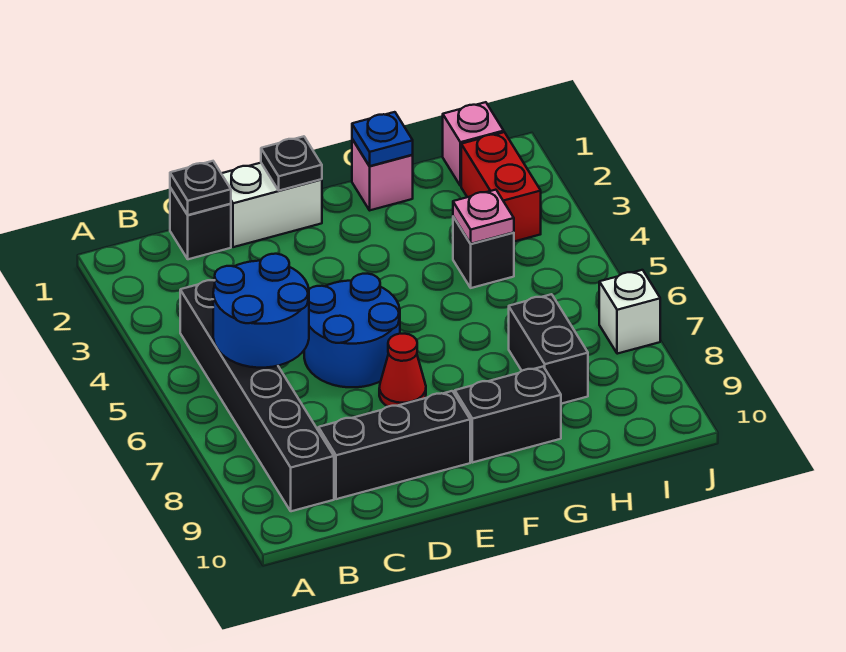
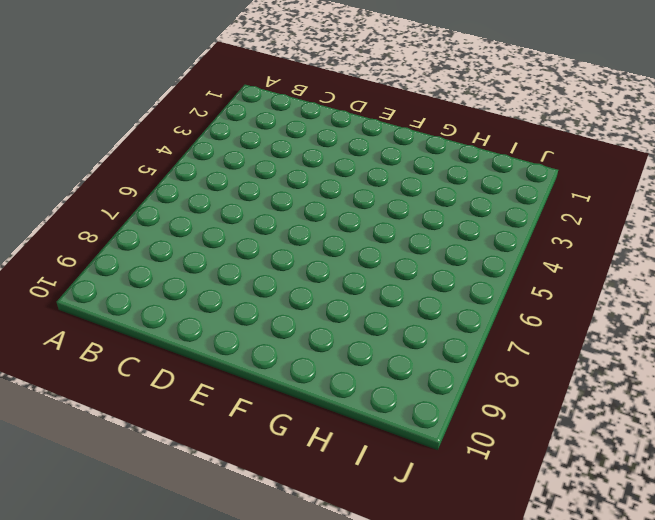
none -> black brick B4:B9 level 1
none -> black brick C1 level 1
none -> black brick C9:E9 level 1

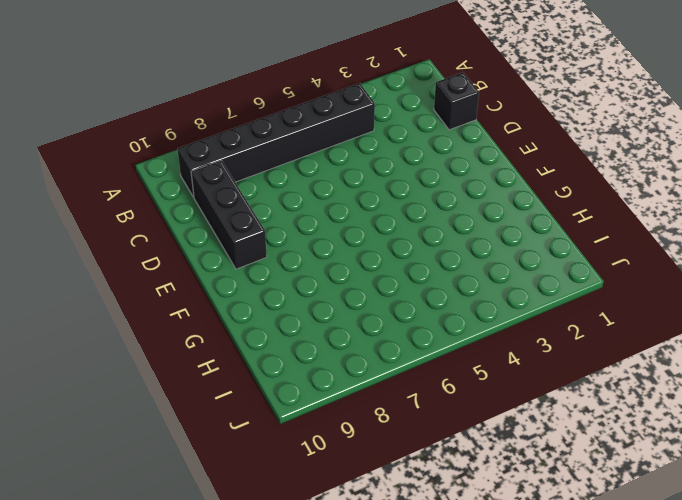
none -> white brick D1:E1 level 1
none -> blue round brick D5:E6 level 1
none -> red cone E7 level 1

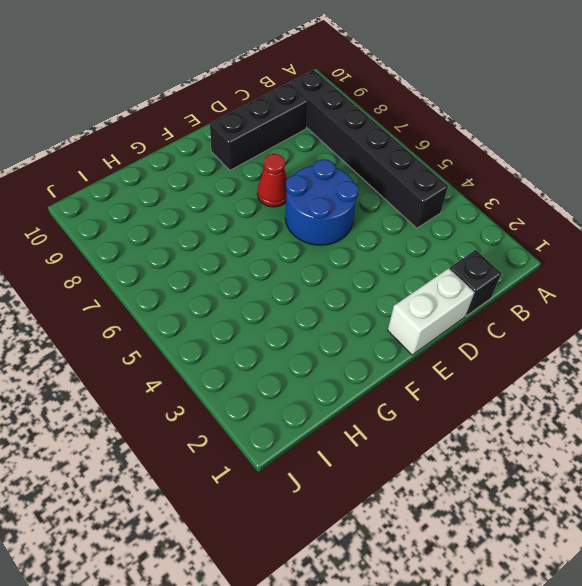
none -> black brick F9:G9 level 1
none -> pink brick G1 level 1
none -> black brick H4 level 1

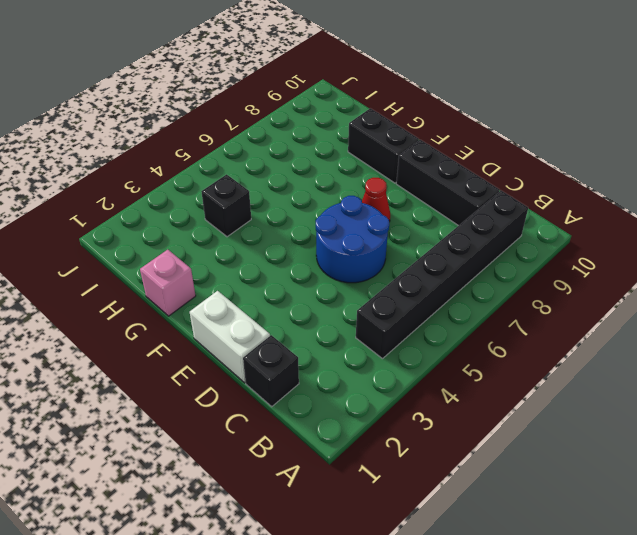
none -> black brick H7:H8 level 1
none -> pink brick I1 level 1
none -> red brick I2:I3 level 1

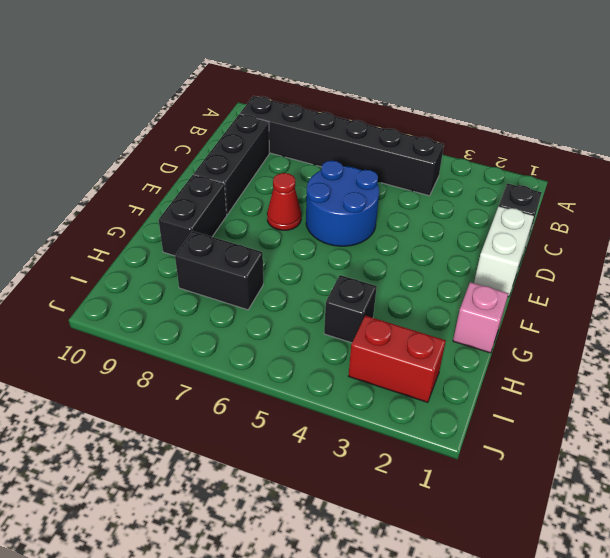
none -> pink brick I1 level 1
none -> white brick J7 level 1
none -> blue round brick B5:C6 level 2

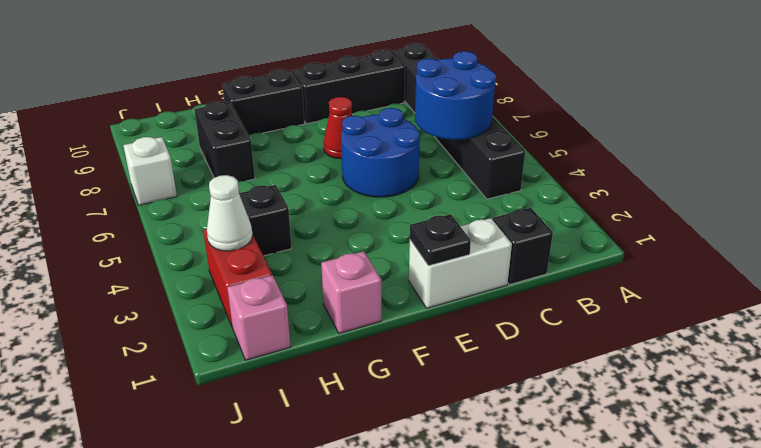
white cone I3 level 2 -> none
none -> black plate C1 level 2
none -> blue plate G1 level 2
none -> pink plate H4 level 2

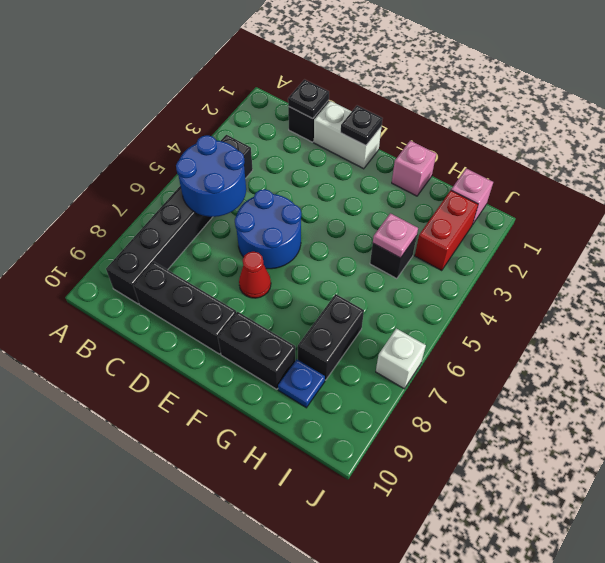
blue plate H9 level 1 -> blue plate G1 level 2

